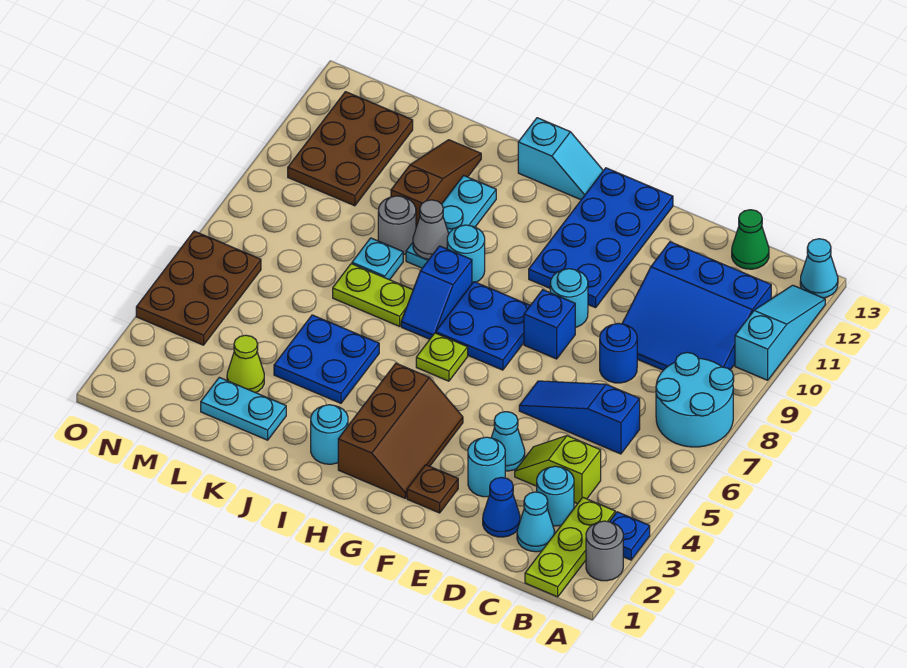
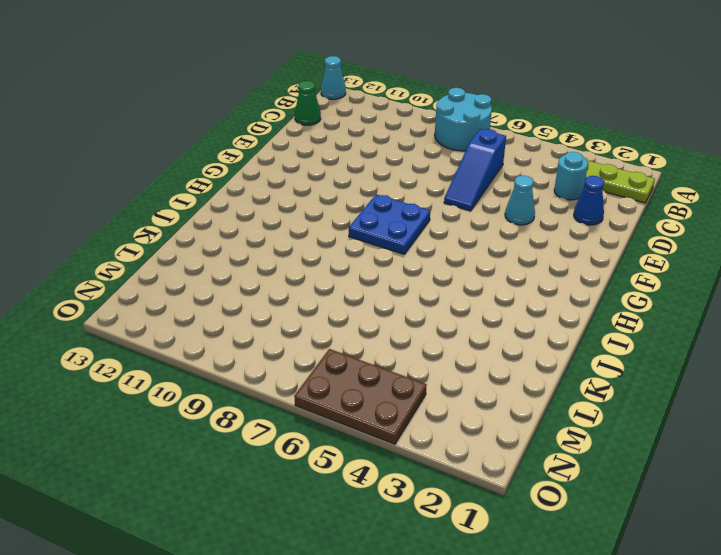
none -> grey round brick A2 level 1
none -> blue plate A3 level 1
none -> cyan slope A10:A12 level 1 top 10
none -> blue slope B9:D11 level 1 top 11

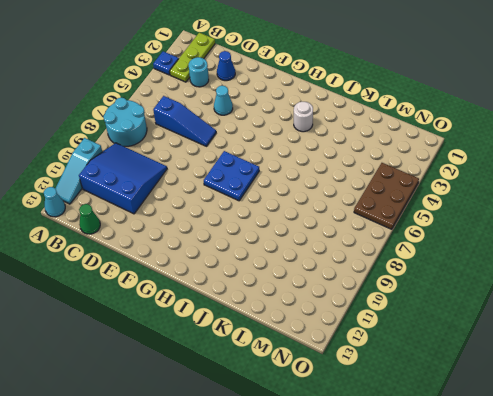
white round brick I3 level 1 -> none
none -> grey round brick A2 level 1
none -> cyan cone C2 level 1
none -> lime slope C4:D4 level 1 top C
none -> blue round brick D8 level 1

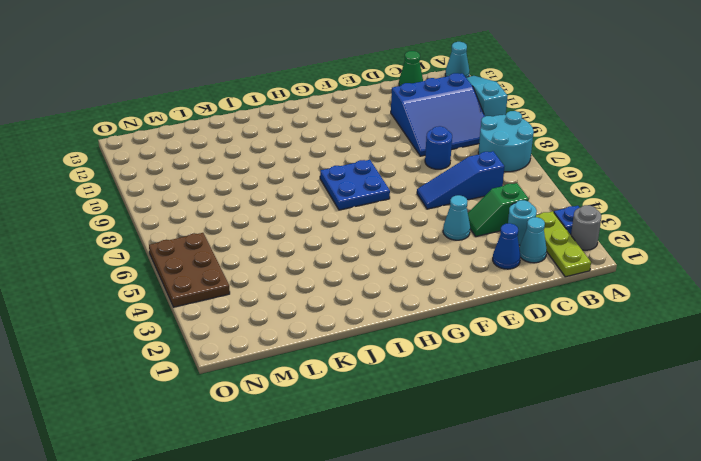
green slope C4:D4 level 1 top C -> lime slope C4:D4 level 1 top C
none -> cyan round brick E3 level 1
none -> brown plate F2 level 1
none -> blue brick F8 level 1
none -> cyan round brick F9 level 1

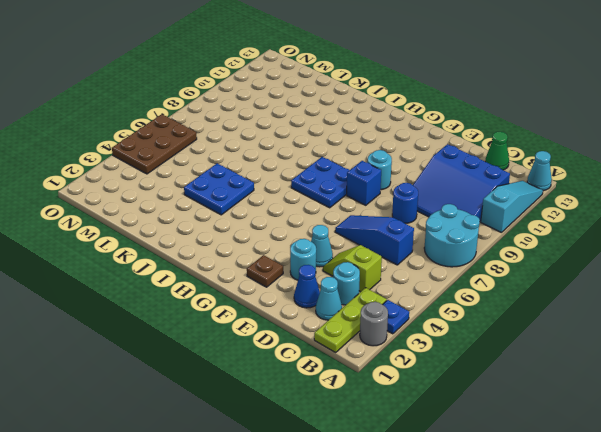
none -> blue plate F10:G13 level 1
none -> brown slope G2:H4 level 1 top H
none -> lime plate H6 level 1
none -> cyan slope H13:I13 level 1 top I

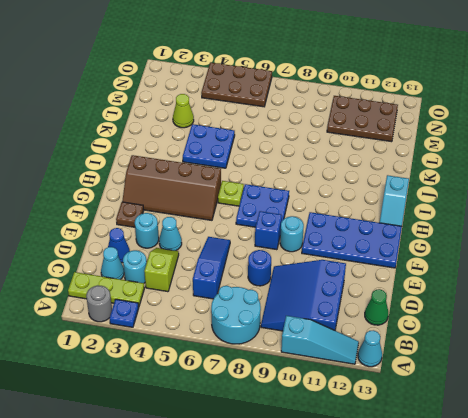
brown slope G2:H5 level 1 top H -> brown slope G2:H4 level 1 top H
none -> cyan round brick I2 level 1
none -> blue slope I7:I8 level 1 top 8
none -> cyan round brick I9 level 1
none -> lime plate J7:K7 level 1

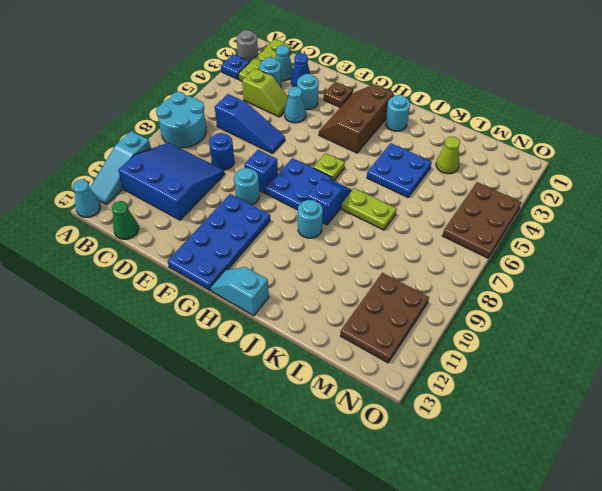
none -> cyan plate J9:J11 level 1
none -> cyan plate K2:L2 level 1
none -> cyan plate K8 level 1
none -> grey round brick K9 level 1

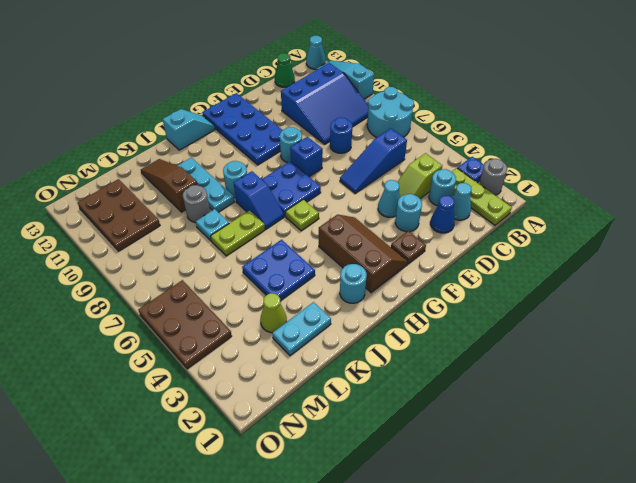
none -> grey cone J9 level 2

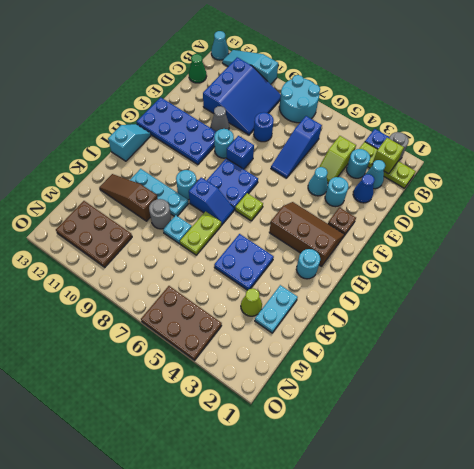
lime brick B2 level 2 -> none
grey cone E10 level 1 -> grey cone J9 level 2

